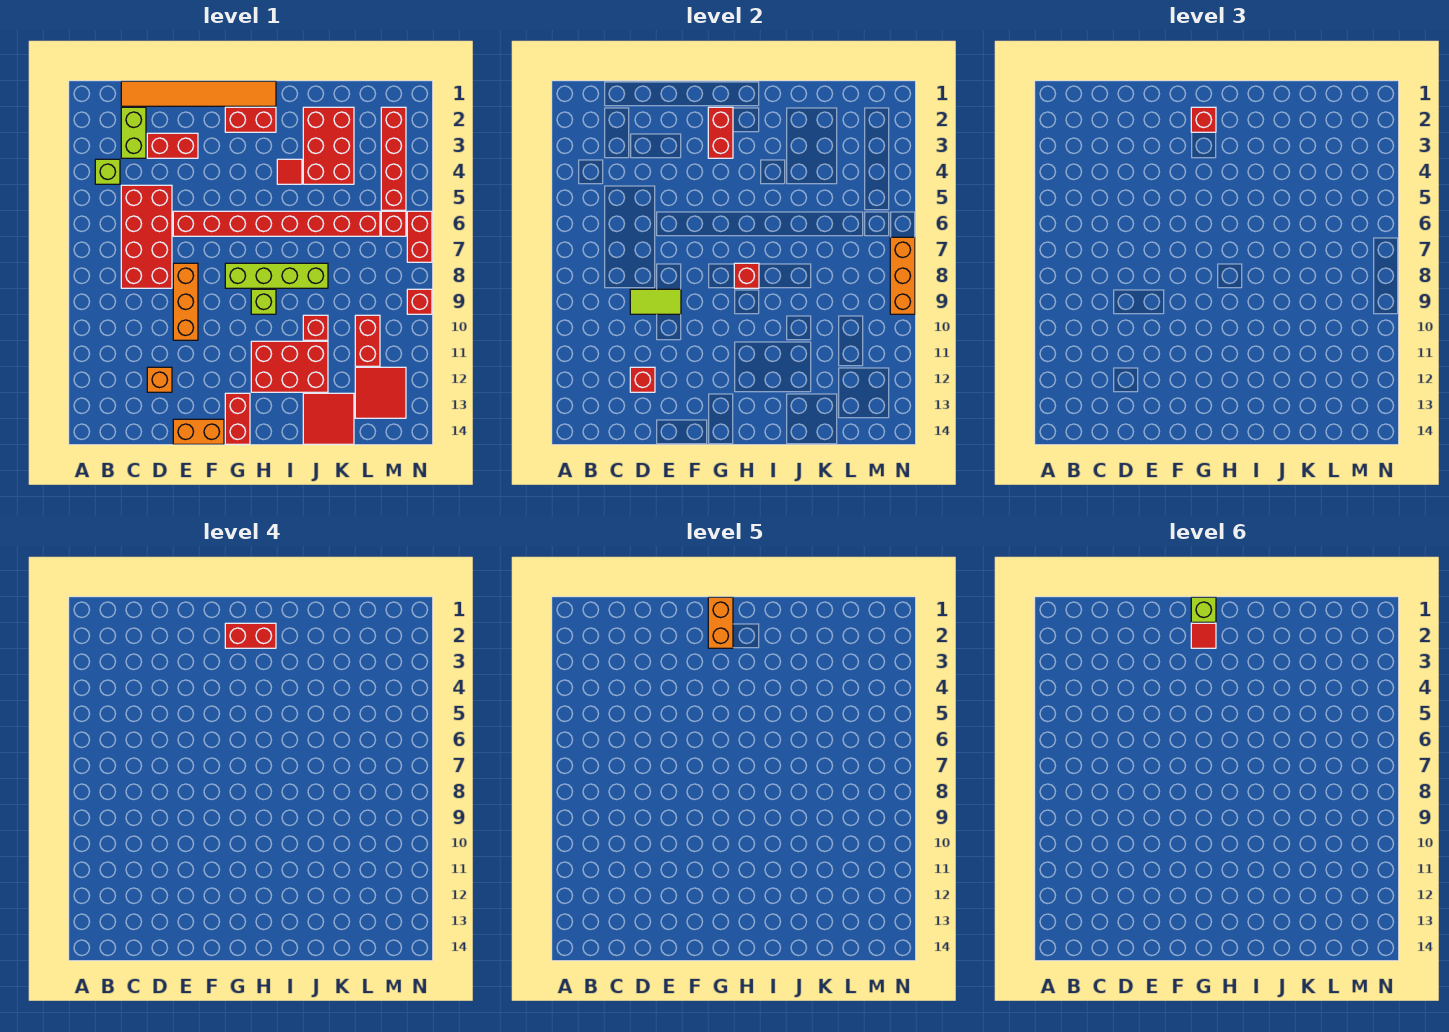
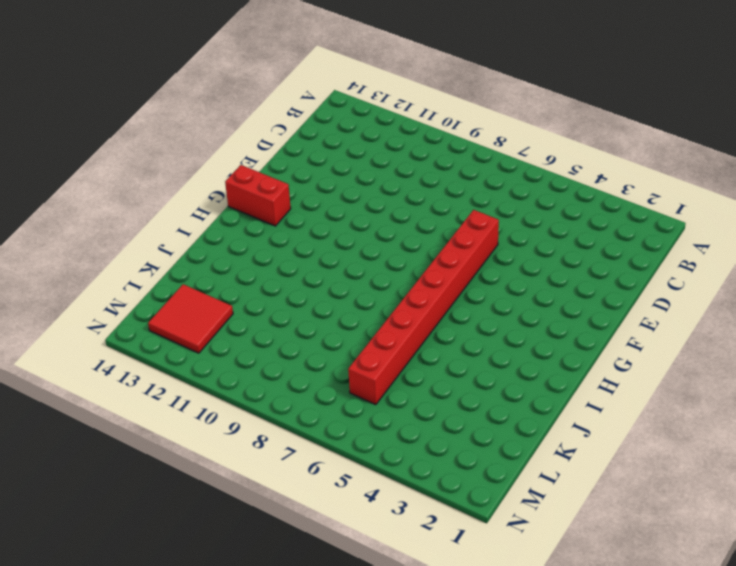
none -> lime brick B4 level 1
none -> orange tile C1:H1 level 1
none -> lime brick C2:C3 level 1
none -> red brick C5:D8 level 1

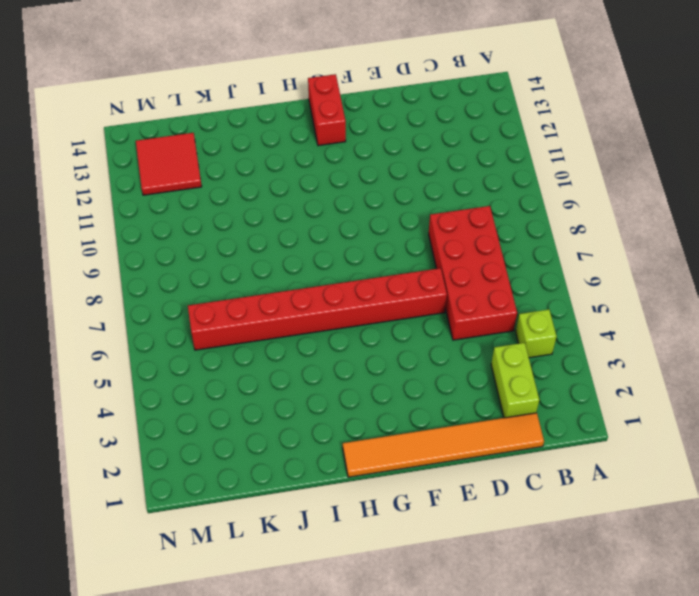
none -> red brick D3:E3 level 1
none -> orange brick D12 level 1
none -> orange brick E8:E10 level 1
none -> orange brick E14:F14 level 1

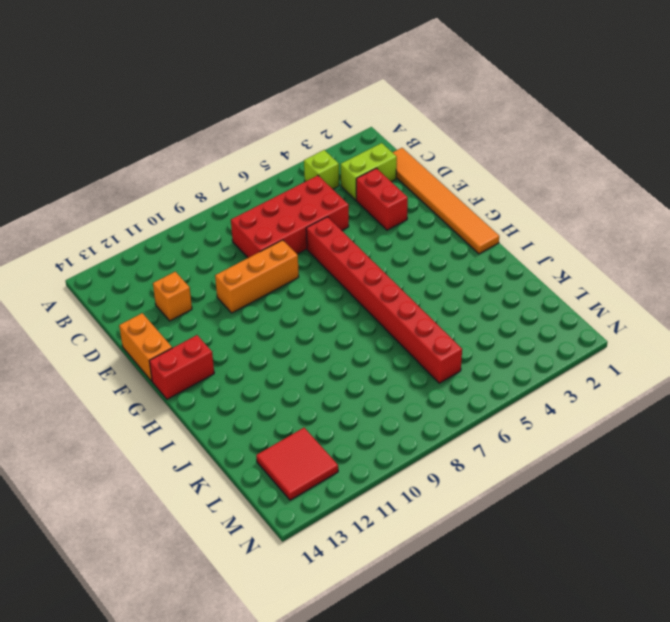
none -> red brick G2:H2 level 1
none -> lime brick G8:J8 level 1
none -> lime brick H9 level 1
none -> red brick H11:J12 level 1

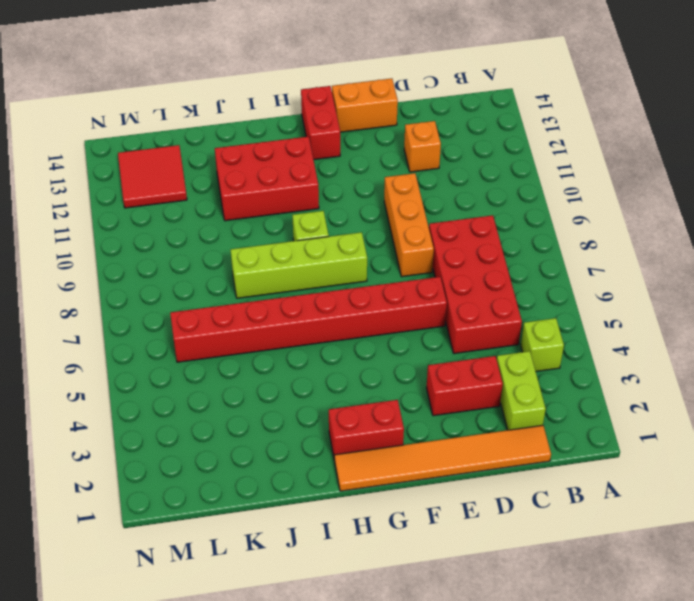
none -> red tile I4 level 1
none -> red brick J2:K4 level 1
none -> red brick J10 level 1
none -> red tile J13:K14 level 1

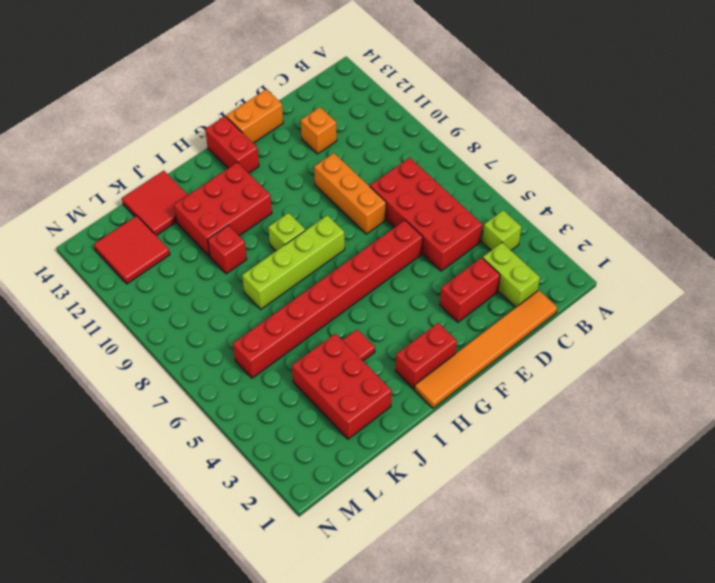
none -> red brick L10:L11 level 1
none -> red brick M2:M5 level 1
none -> red brick M6 level 1
none -> red brick N6:N7 level 1

